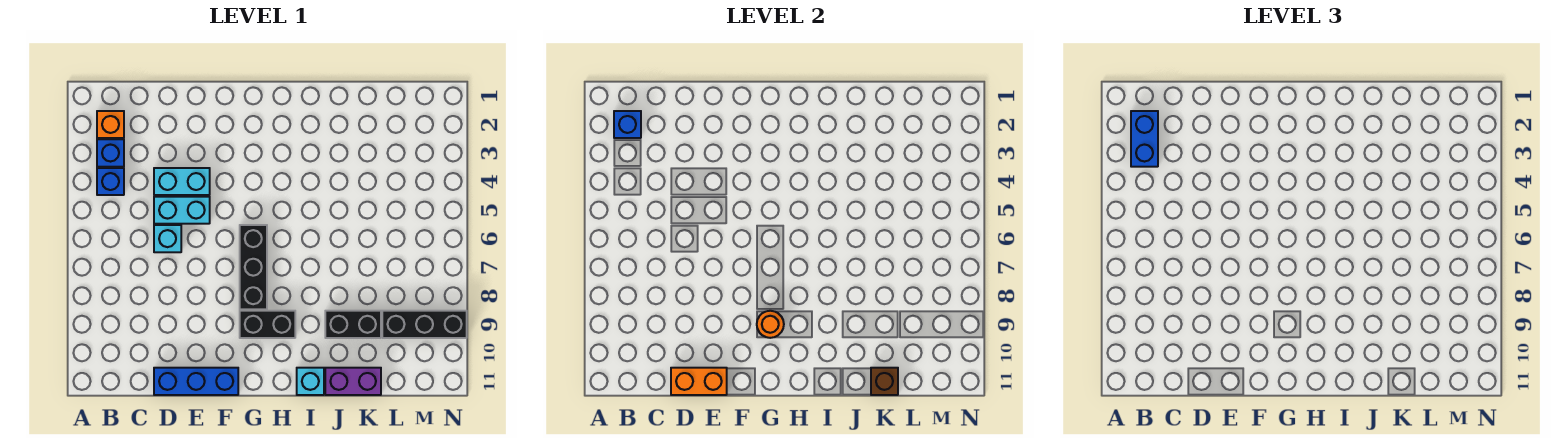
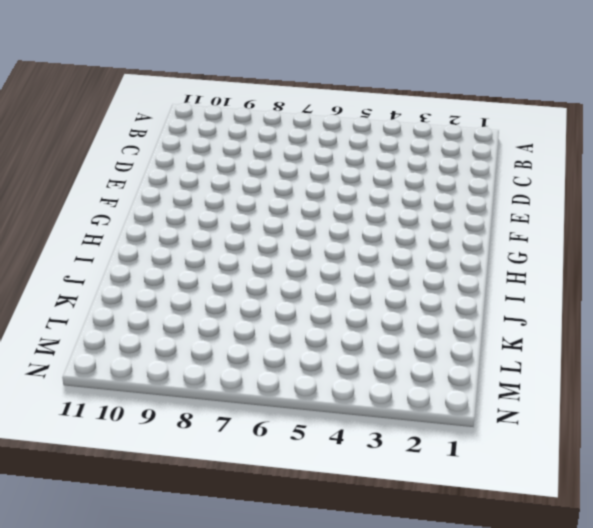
none -> orange brick B2 level 1
none -> blue brick B3 level 1
none -> blue brick B4 level 1

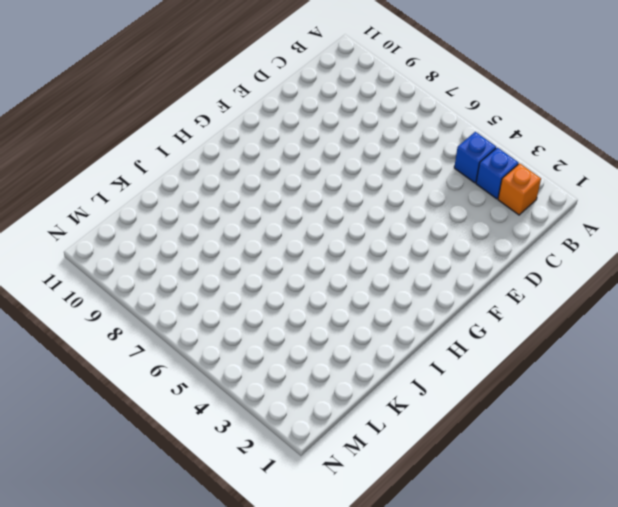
none -> cyan brick D4:E4 level 1
none -> cyan brick D5:E5 level 1
none -> cyan brick D6 level 1

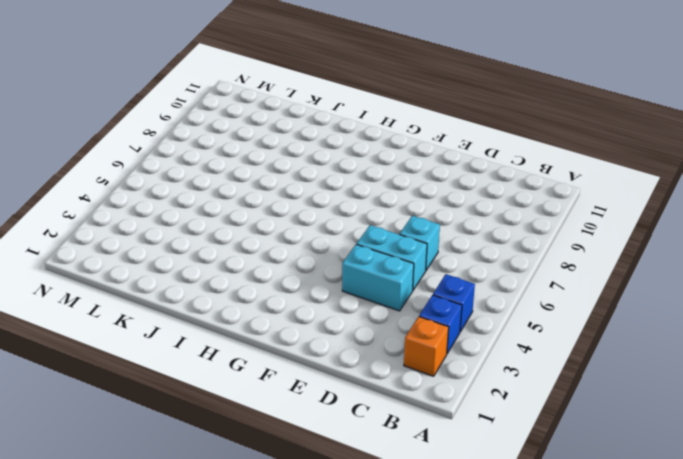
none -> blue brick D11:F11 level 1
none -> black brick G6:G8 level 1
none -> black brick G9:H9 level 1

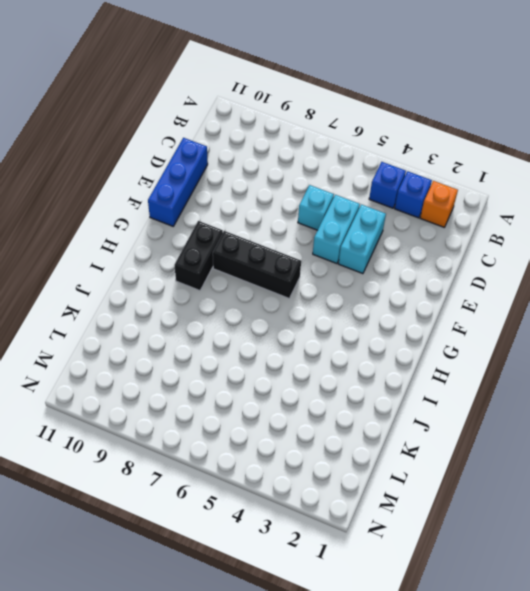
none -> cyan brick I11 level 1
none -> black brick J9:K9 level 1
none -> purple brick J11:K11 level 1

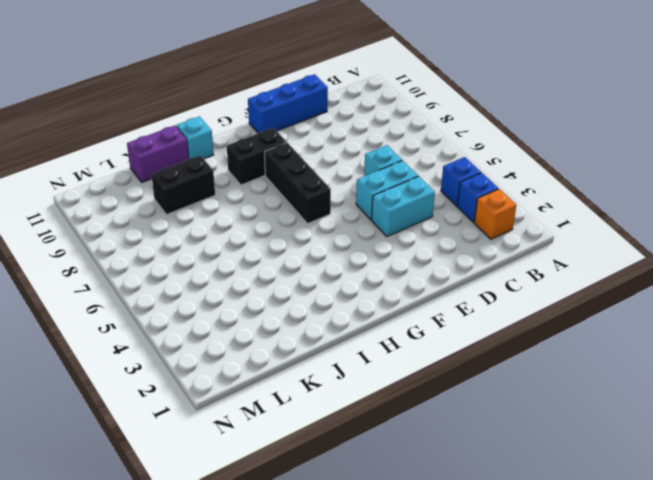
none -> black brick L9:N9 level 1
none -> blue brick B2 level 2
none -> orange brick D11:E11 level 2

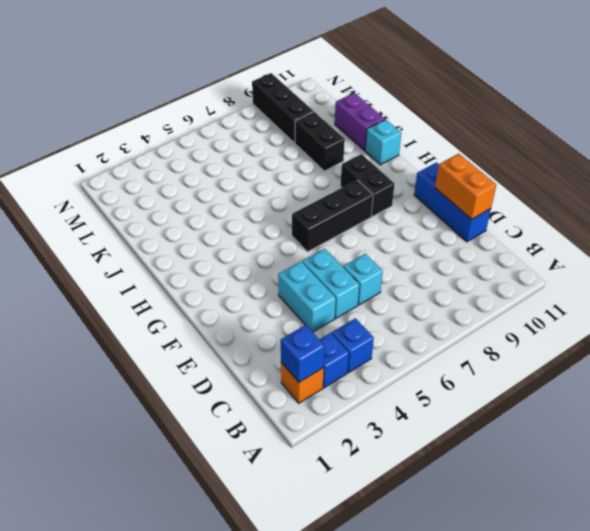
none -> orange round brick G9 level 2
none -> brown brick K11 level 2
none -> blue brick B2:B3 level 3

